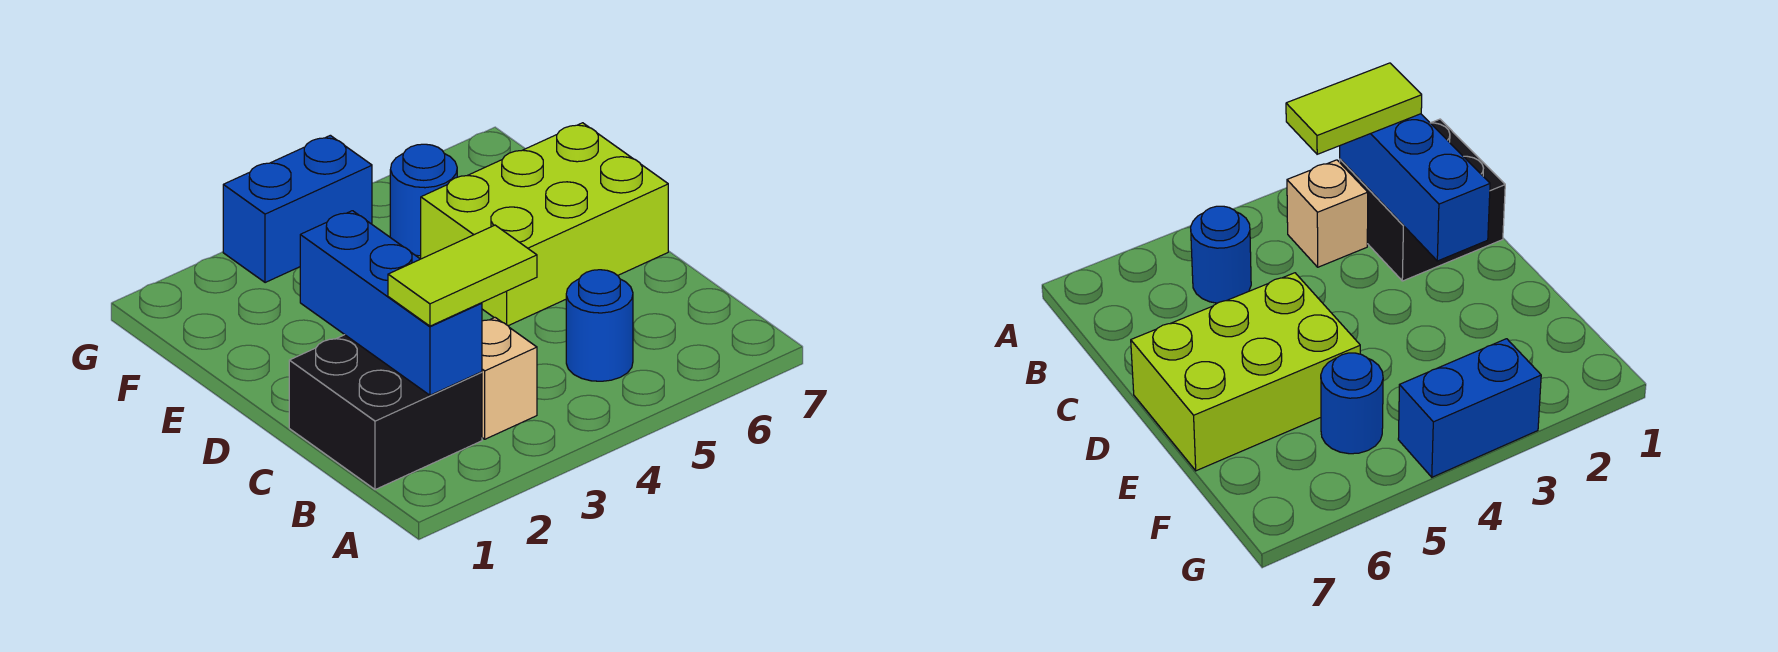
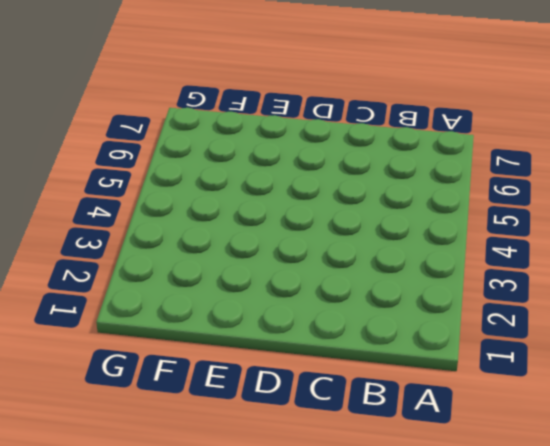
none -> black brick B1:C2 level 1
none -> tan brick B3 level 1

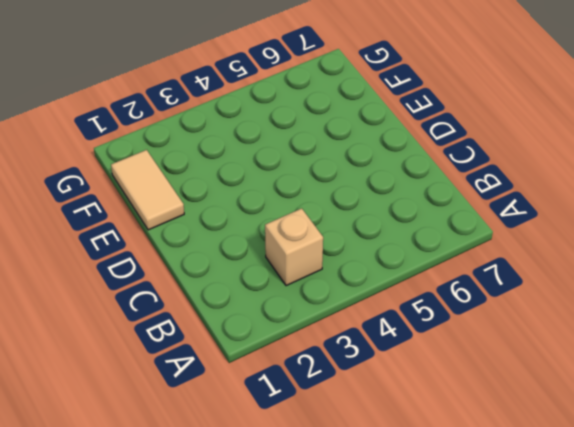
tan tile E1:F1 level 1 -> none
none -> black brick B1:C2 level 1
none -> blue round brick B5 level 1

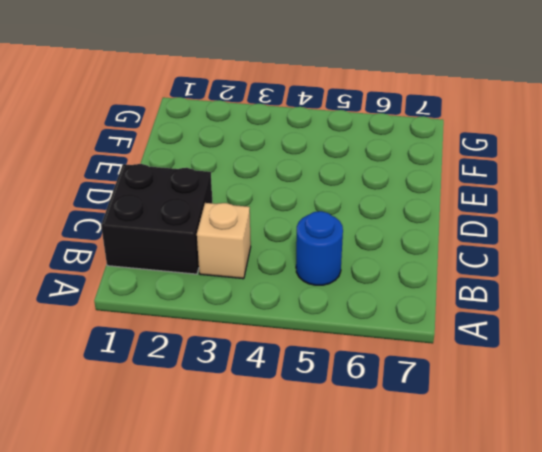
none -> lime brick D5:E7 level 1
none -> blue round brick F5 level 1

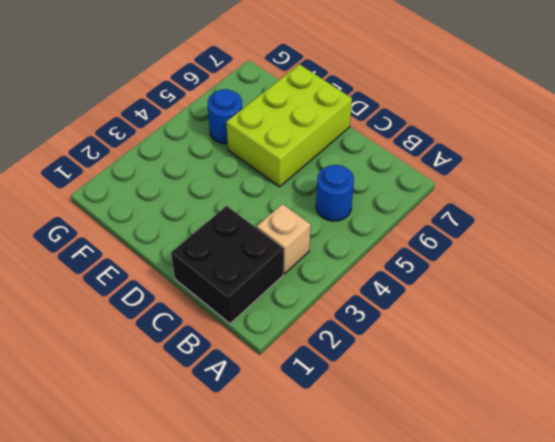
none -> blue brick G3:G4 level 1
none -> blue brick B2:D2 level 2

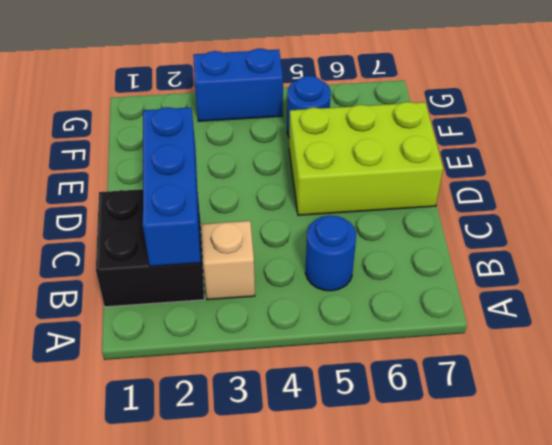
none -> lime tile B2:B3 level 3

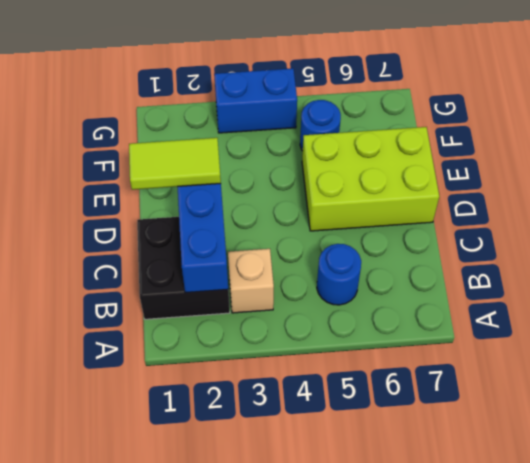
lime tile D1:D2 level 3 -> lime tile B2:B3 level 3

